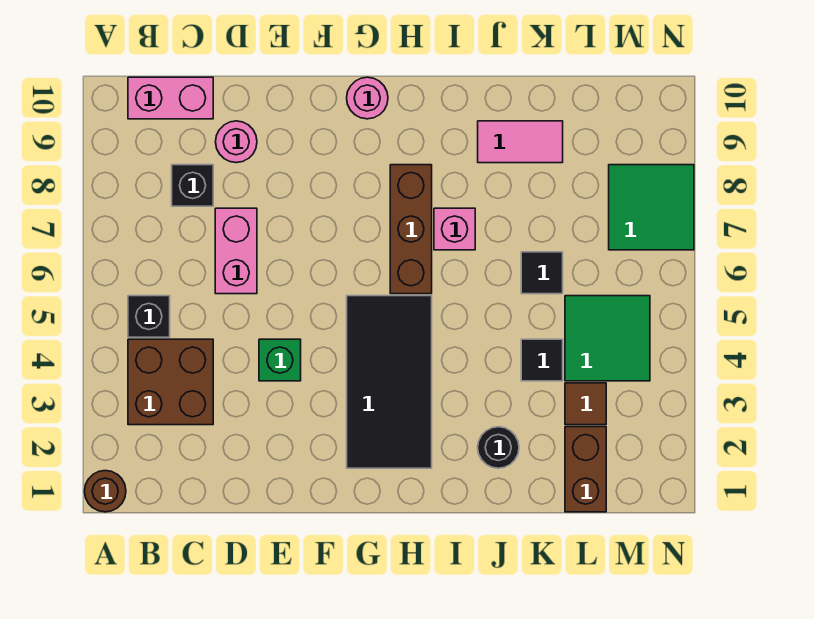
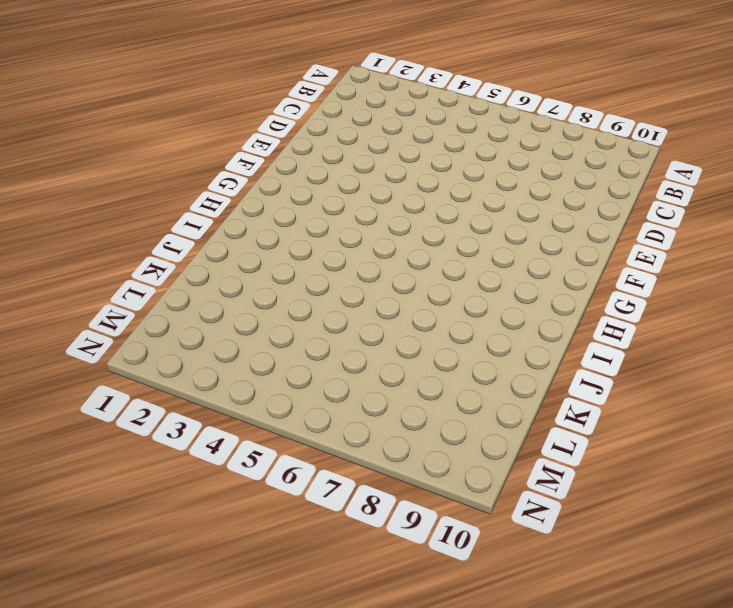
none -> brown round brick A1 level 1
none -> brown brick B3:C4 level 1
none -> black brick B5 level 1

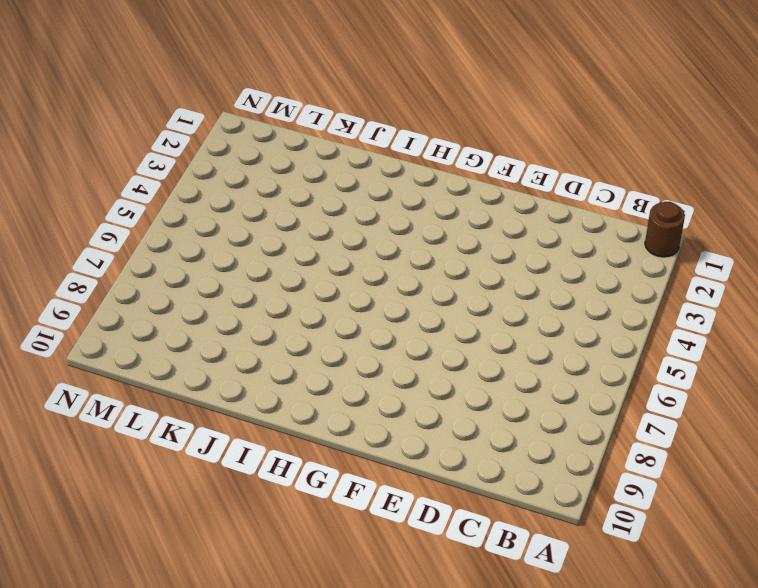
none -> brown brick B3:C4 level 1
none -> black brick B5 level 1
none -> pink brick B10:C10 level 1

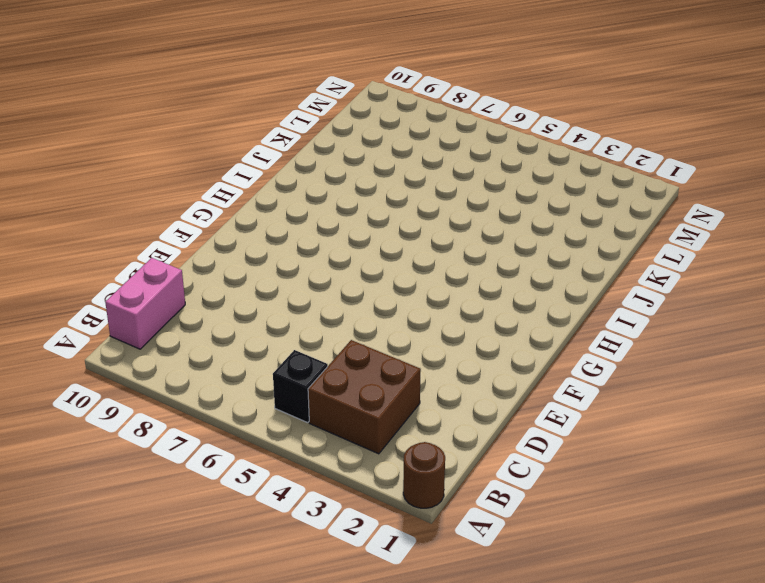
none -> black brick C8 level 1
none -> pink brick D6:D7 level 1
none -> pink round brick D9 level 1

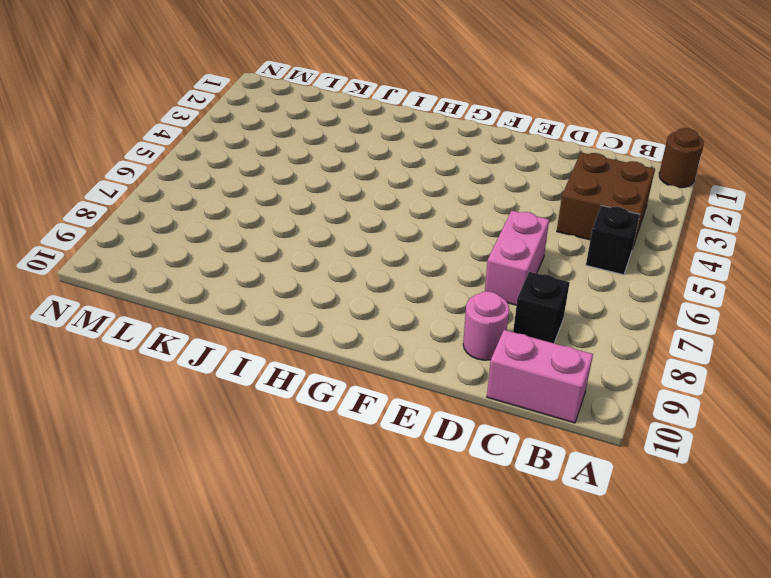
none -> green brick E4 level 1
none -> black tile G2:H5 level 1
none -> pink round brick G10 level 1

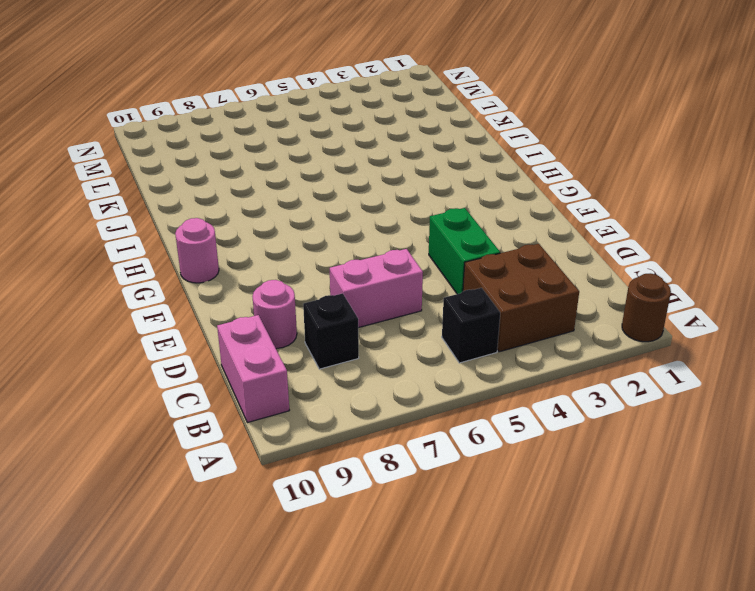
green brick D4:E4 level 1 -> green brick E4 level 1
none -> black tile G2:H5 level 1
none -> brown brick H6:H8 level 1
none -> pink brick I7 level 1

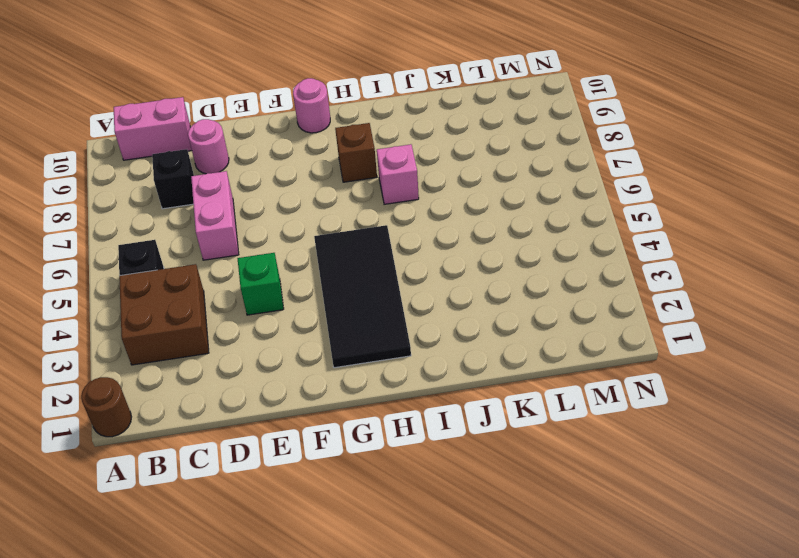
brown brick H8 level 1 -> brown brick H6:H8 level 1
none -> black round brick J2 level 1
none -> pink tile J9:K9 level 1
none -> black tile K4 level 1

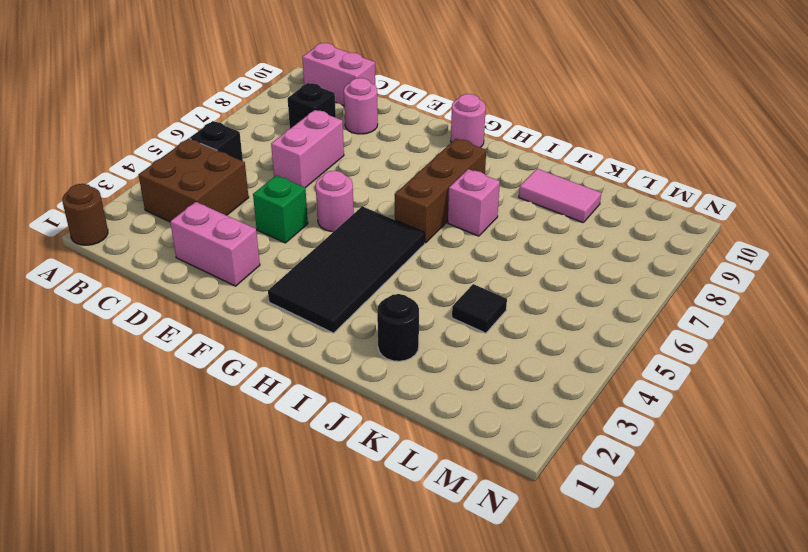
pink brick D2:E2 level 1 -> none
pink round brick F5 level 1 -> none
none -> black tile K6 level 1
none -> brown brick L1:L2 level 1
none -> brown tile L3 level 1

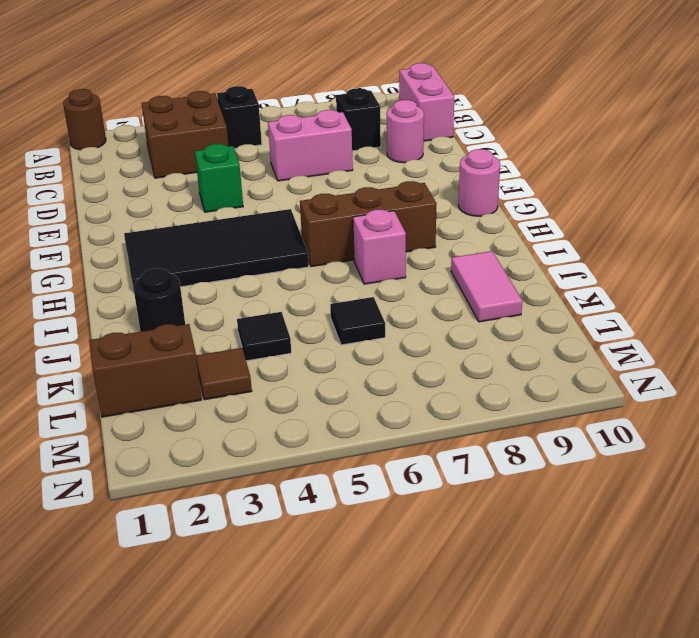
none -> green tile L4:M5 level 1
none -> green tile M7:N8 level 1

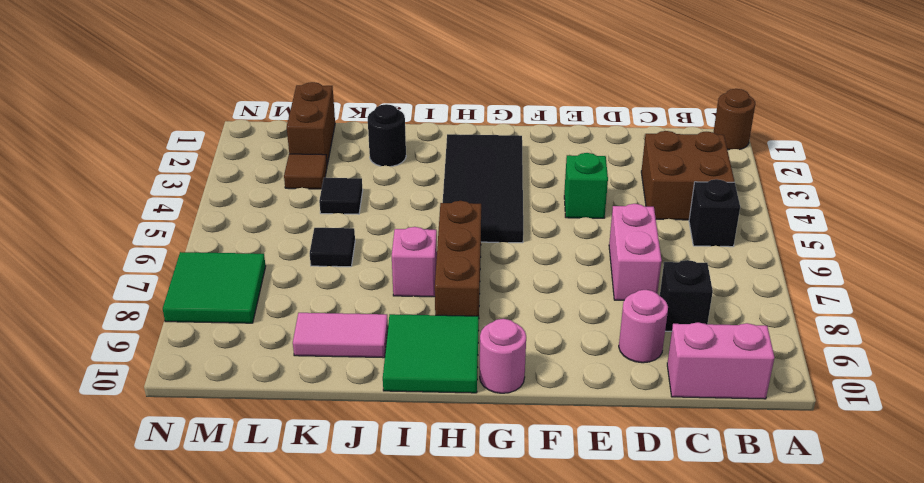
green tile H9:I10 level 1 -> green tile L4:M5 level 1

